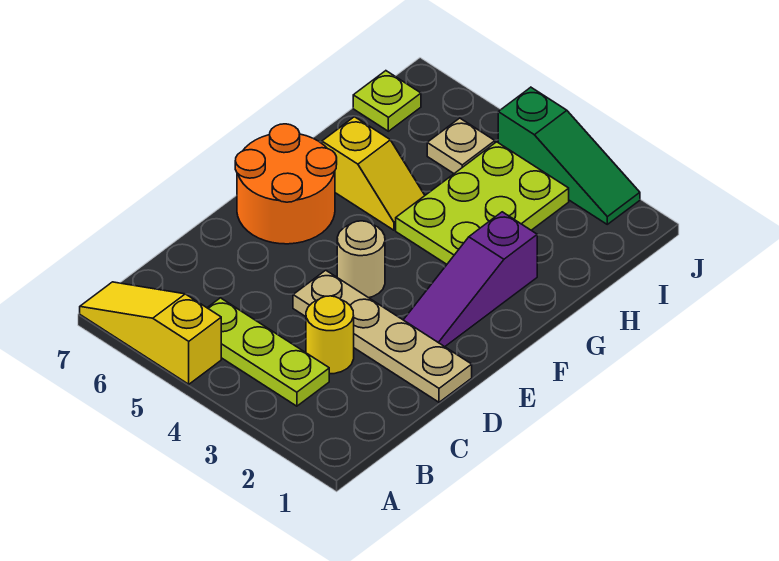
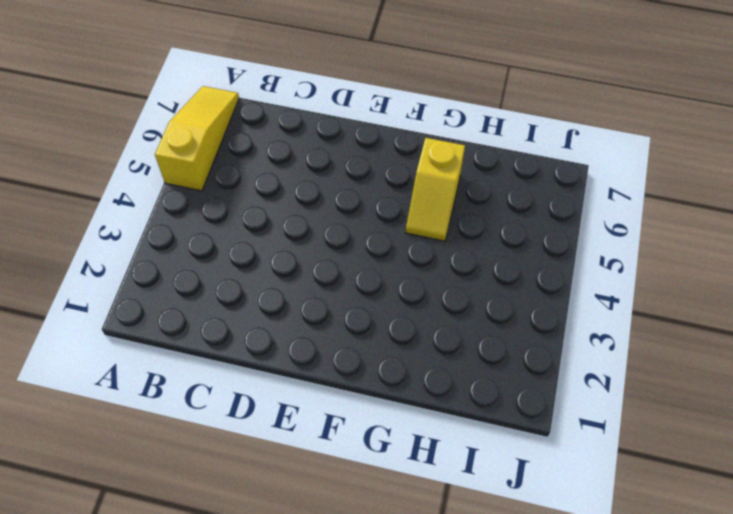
none -> lime plate B3:B5 level 1
none -> yellow round brick C3 level 1
none -> tan plate D1:D4 level 1

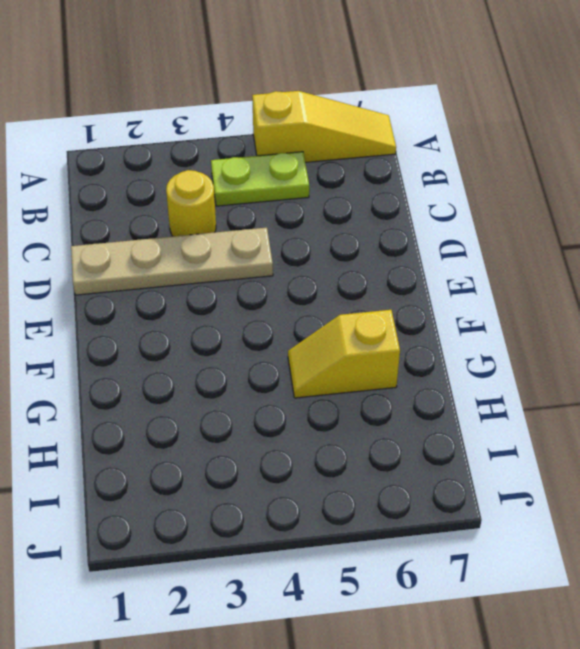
lime plate B4:B5 level 1 -> lime plate B3:B5 level 1
none -> purple slope E2:G2 level 1 top G
none -> tan round brick E4 level 1
none -> orange round brick E6:F7 level 1

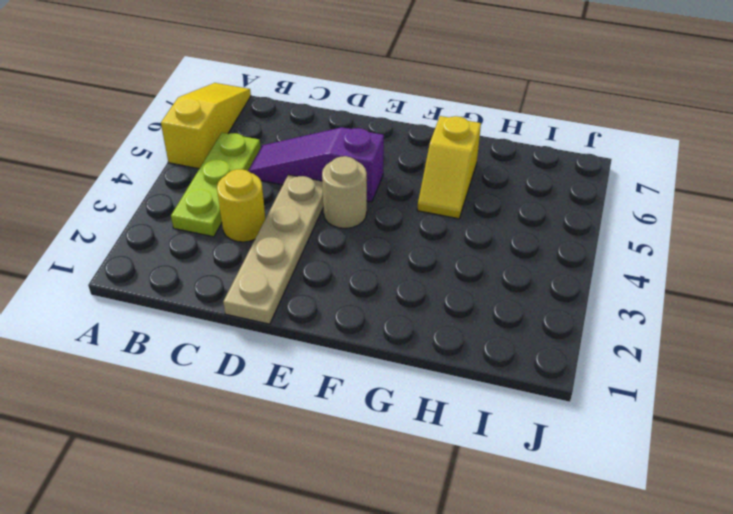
purple slope C5:E5 level 1 top E -> purple slope E2:G2 level 1 top G
none -> orange round brick E6:F7 level 1
none -> lime plate G3:I4 level 1
none -> tan plate I5 level 1

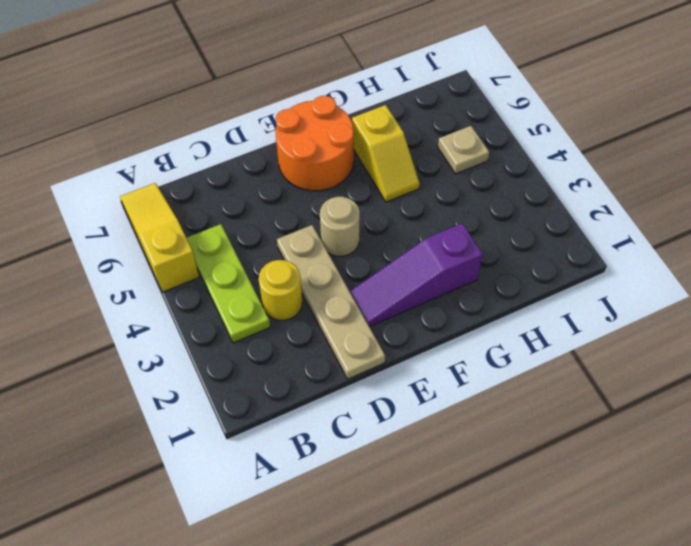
none -> lime plate G3:I4 level 1
none -> lime plate I7 level 1
none -> green slope J2:J4 level 1 top 4

